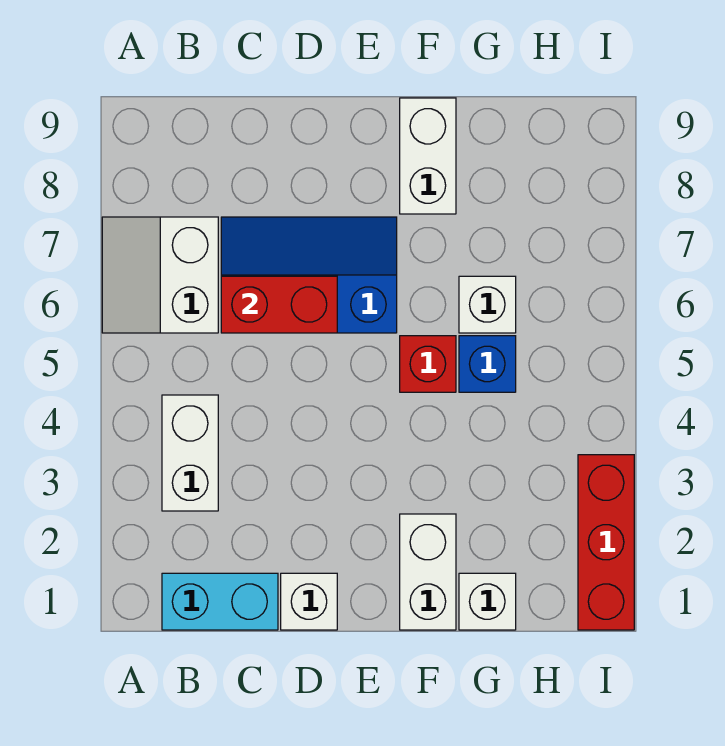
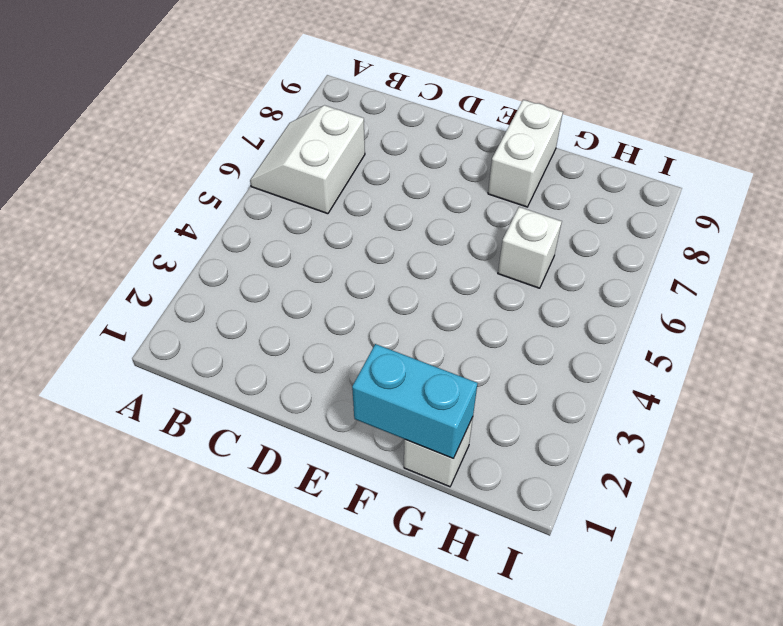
cyan brick F1:G1 level 2 -> cyan brick B1:C1 level 1
none -> white brick B3:B4 level 1
none -> blue slope C6:E7 level 1 top 6
none -> white brick D1 level 1

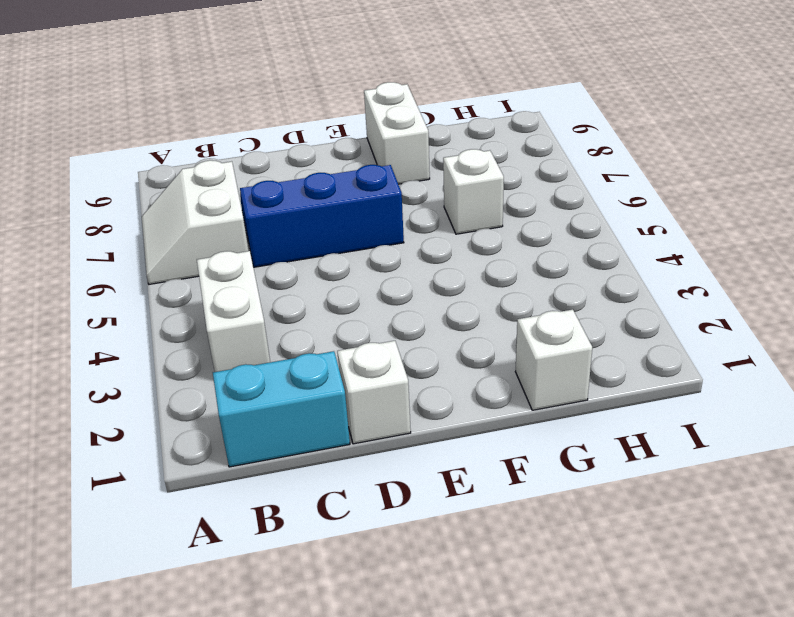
none -> white brick F1:F2 level 1
none -> red brick F5 level 1
none -> blue brick G5 level 1

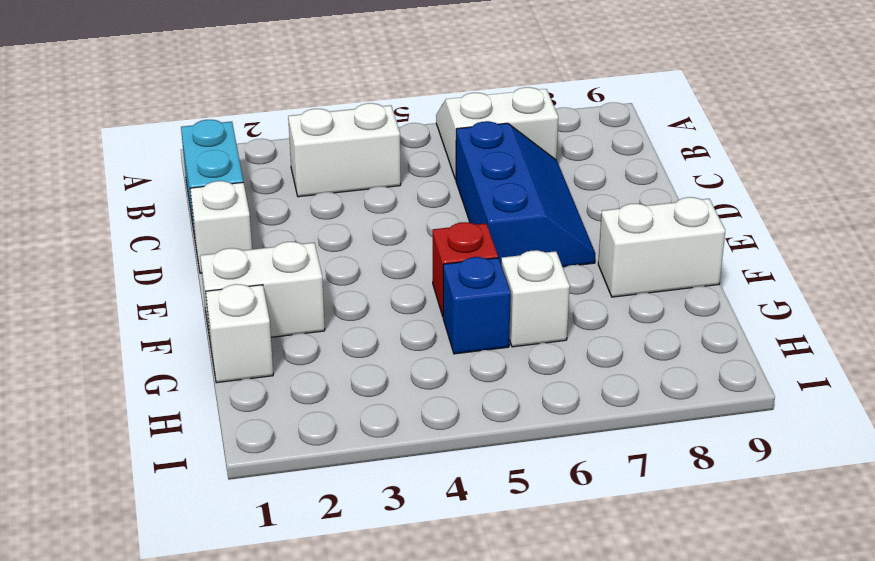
none -> red brick I1:I3 level 1
none -> red brick C6:D6 level 2

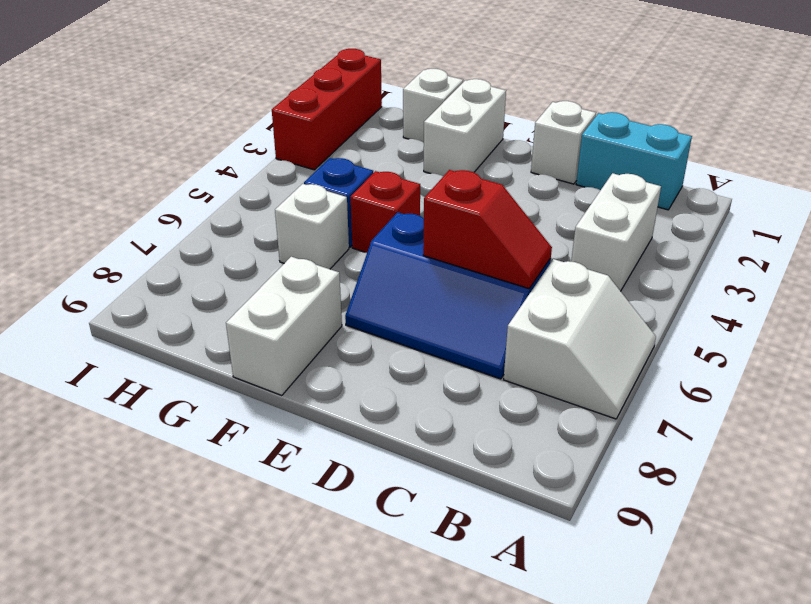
red slope C6:D6 level 2 top D -> red brick C6:D6 level 2

